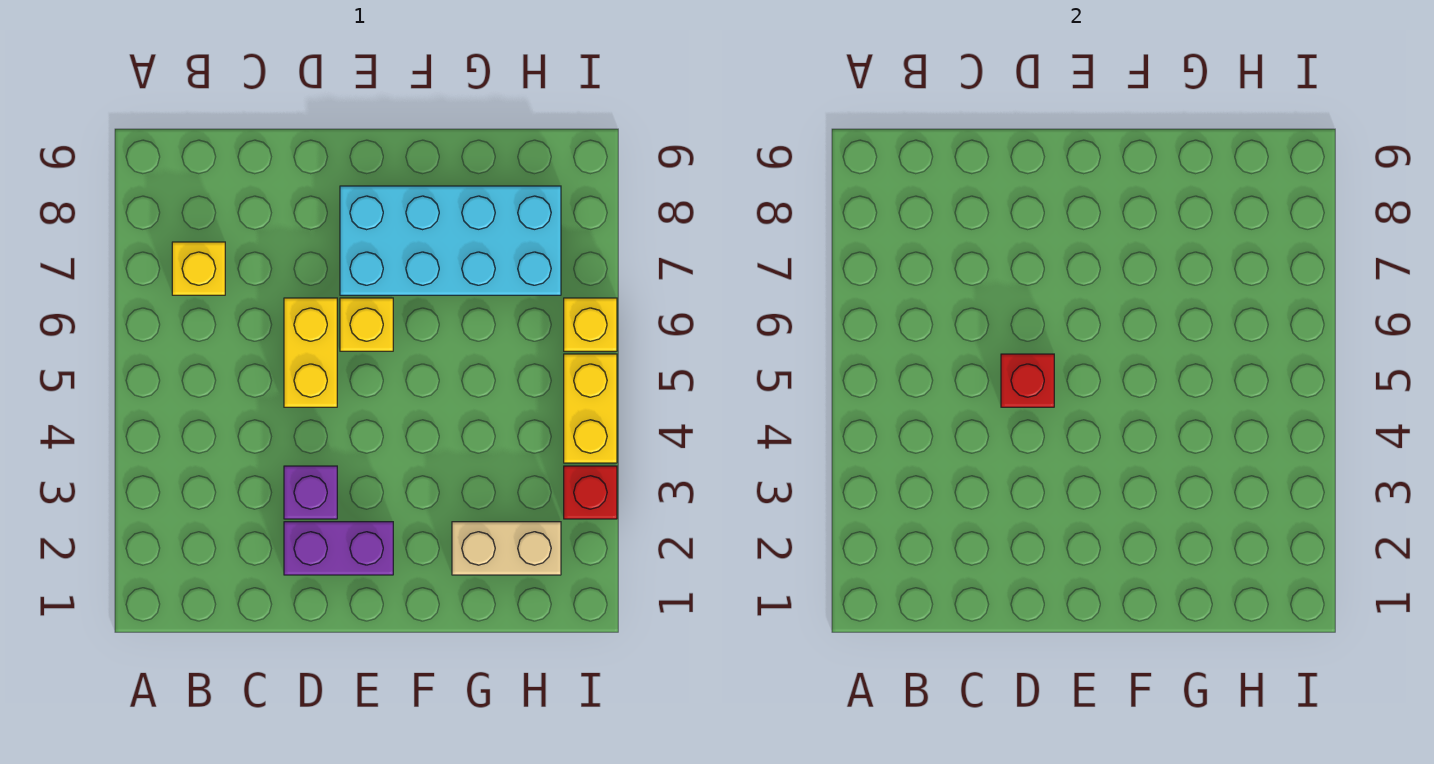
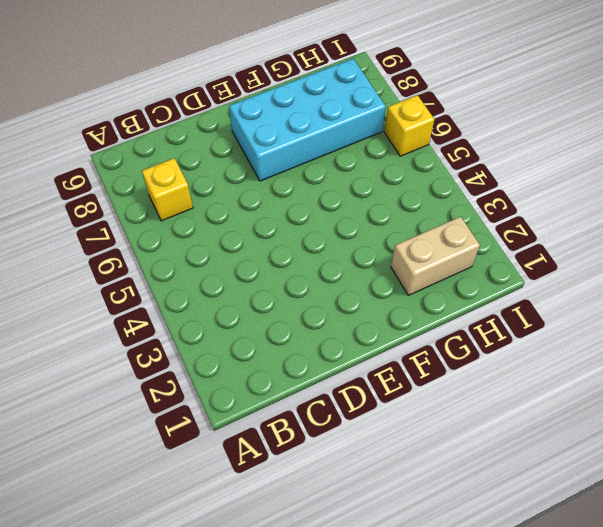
none -> purple brick D2:E2 level 1
none -> purple brick D3 level 1

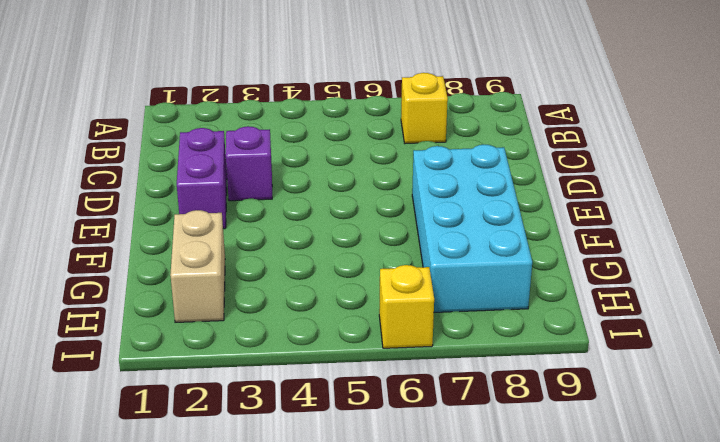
none -> yellow brick D5:D6 level 1
none -> yellow brick E6 level 1

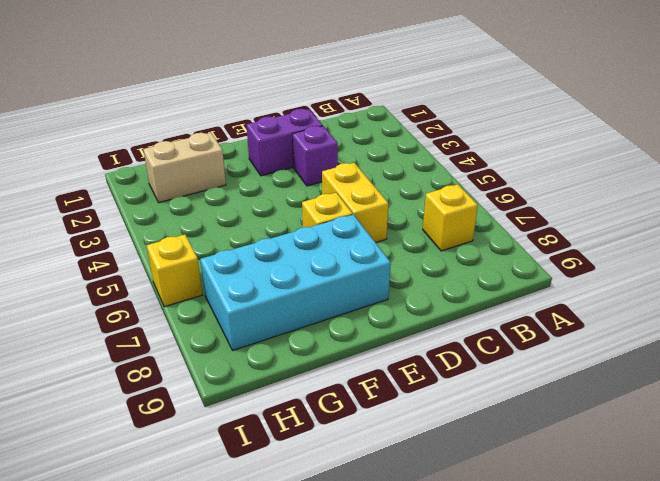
none -> red brick I3 level 1
none -> yellow brick I4:I5 level 1

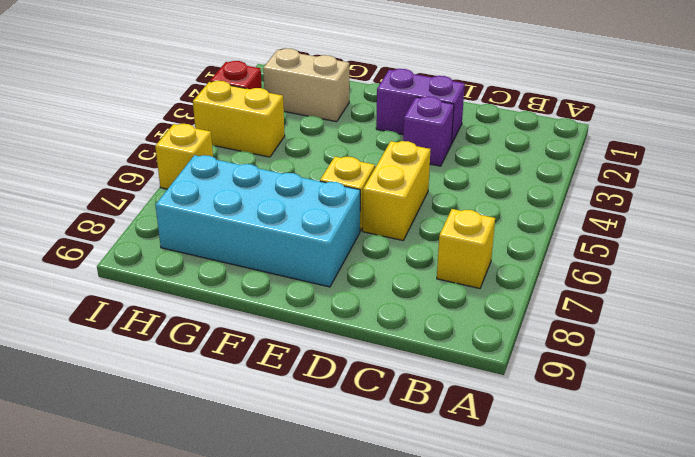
yellow brick H4:I4 level 1 -> yellow brick I4:I5 level 1
none -> red brick D5 level 2

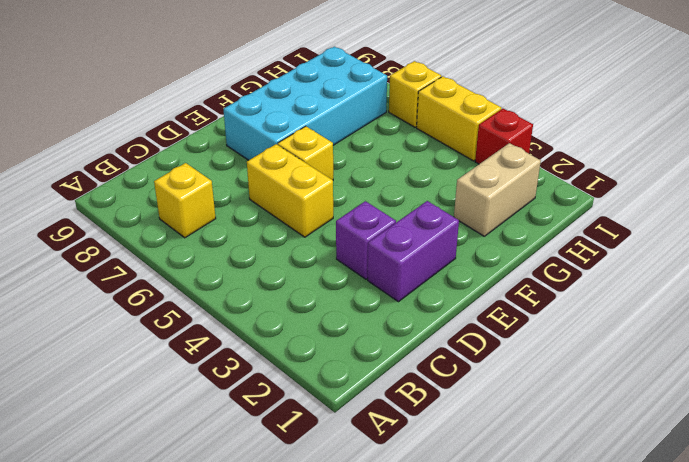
none -> red brick D5 level 2

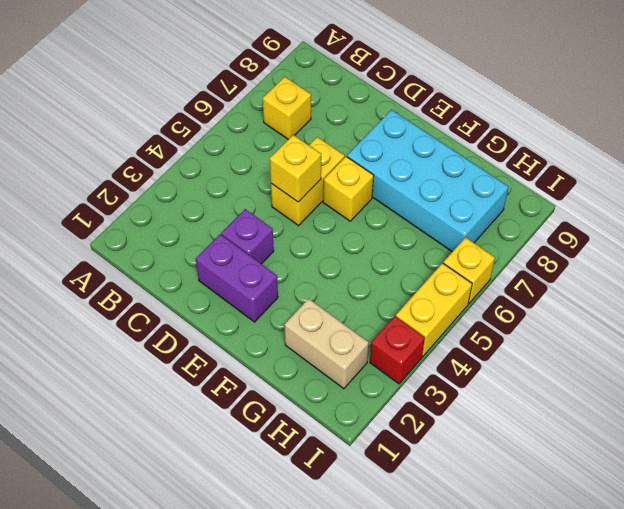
yellow brick D5 level 2 -> red brick D5 level 2

